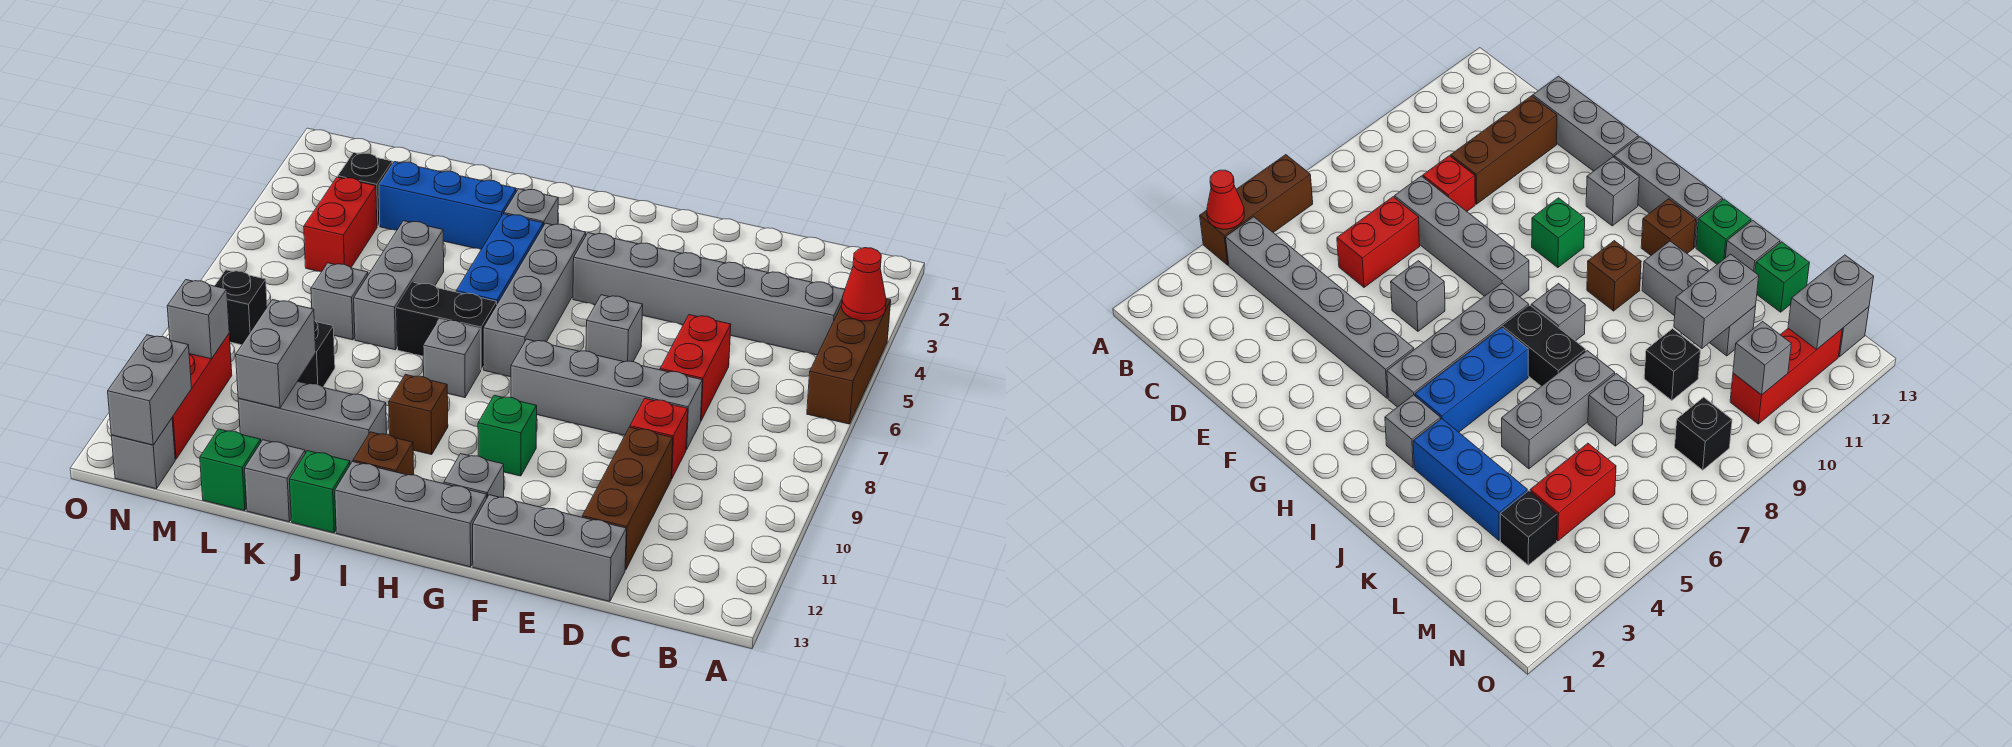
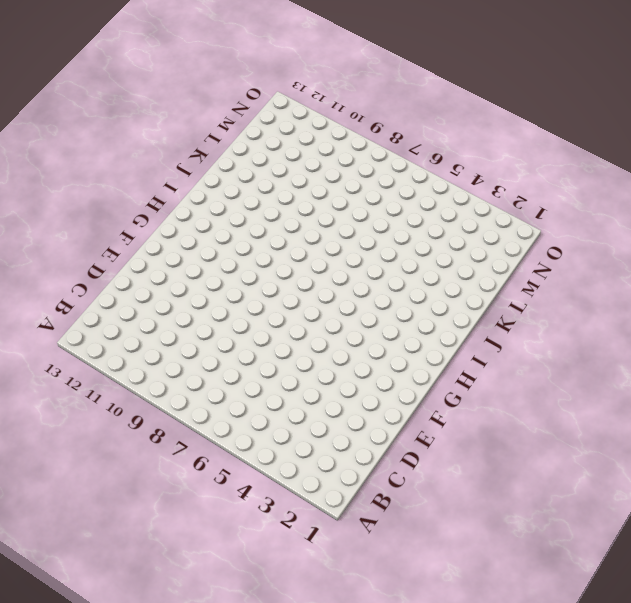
none -> brown brick A4:A6 level 1
none -> grey brick B4:G4 level 1
none -> red brick D6:D7 level 1
none -> grey brick D8:G8 level 1

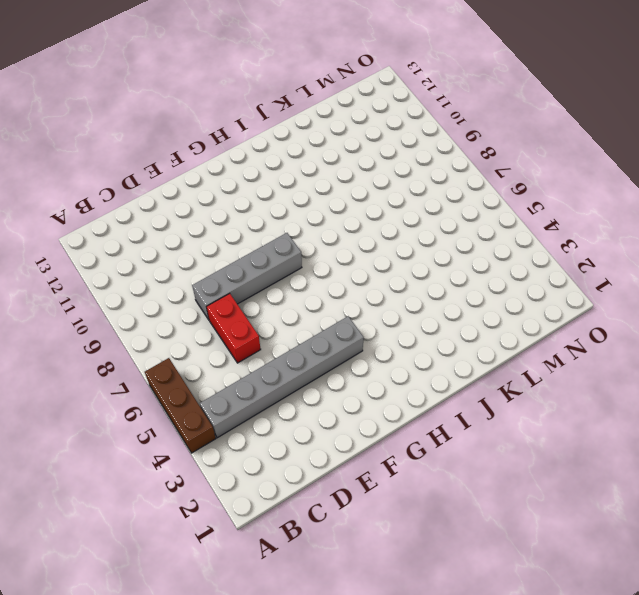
none -> red brick D9 level 1
none -> brown brick D10:D12 level 1
none -> grey brick D13:F13 level 1
none -> grey brick F6 level 1

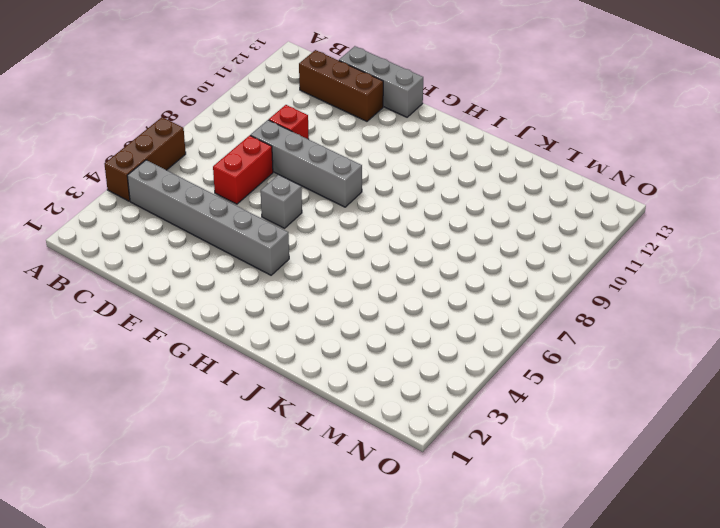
brown brick C12:E12 level 1 -> brown brick D10:D12 level 1
none -> green brick G10 level 1
none -> grey brick G12 level 1
none -> grey brick G13:I13 level 1
none -> grey brick H4:H7 level 1

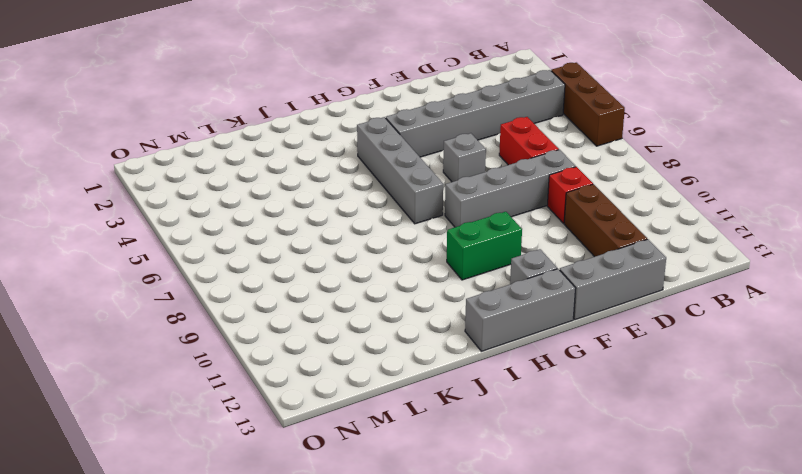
green brick G10:H10 level 1 -> green brick G10 level 1
none -> grey brick I3 level 1
none -> blue brick I4:I6 level 1
none -> black brick I7:J7 level 1
none -> grey brick I8 level 1

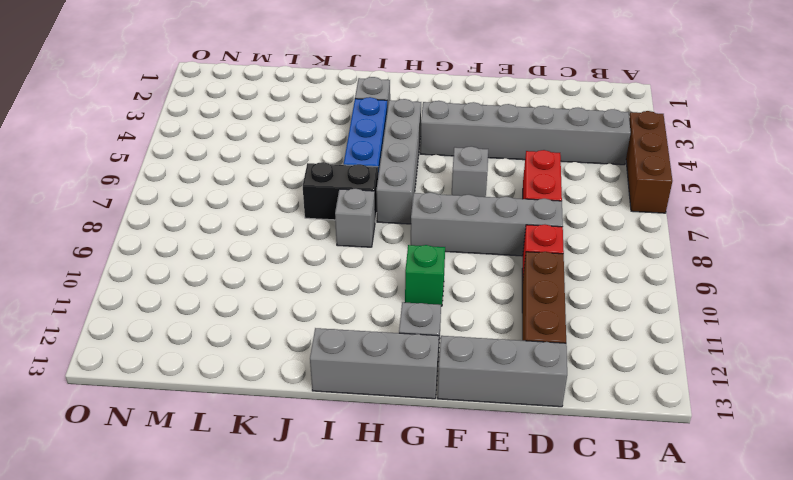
none -> brown brick I10 level 1
none -> brown brick I12 level 1
none -> blue brick J3:L3 level 1
none -> grey brick J11:L11 level 1

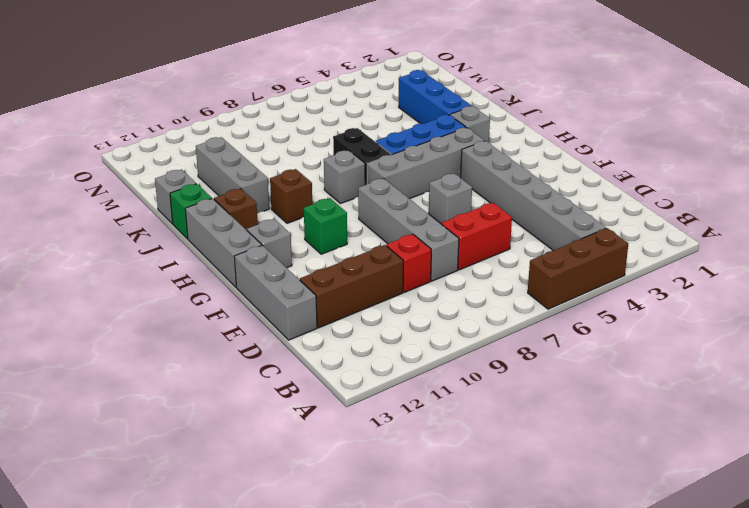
none -> grey brick K5:K7 level 1
none -> grey brick L7 level 1
none -> black brick L9 level 1
none -> green brick L13 level 1

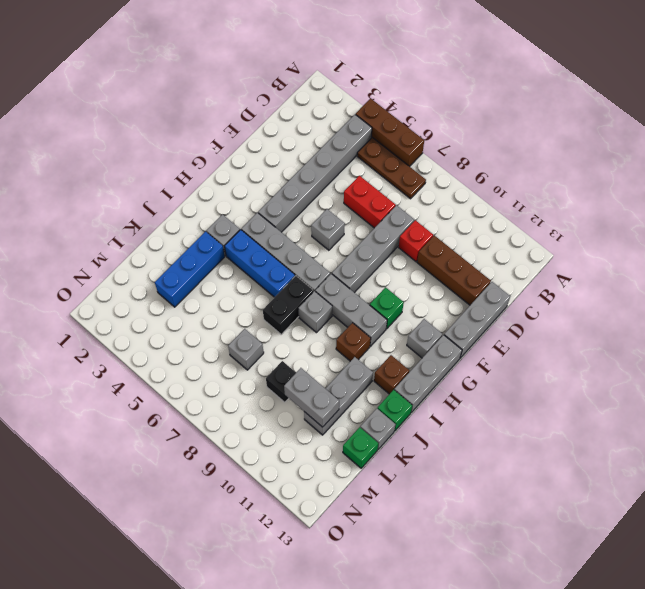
brown plate B5:B7 level 1 -> none
grey brick H8:H10 level 1 -> grey brick K5:K7 level 1
none -> black brick M3 level 1
none -> red brick M4:M5 level 1
none -> black brick N8 level 1
none -> red brick N10:N12 level 1

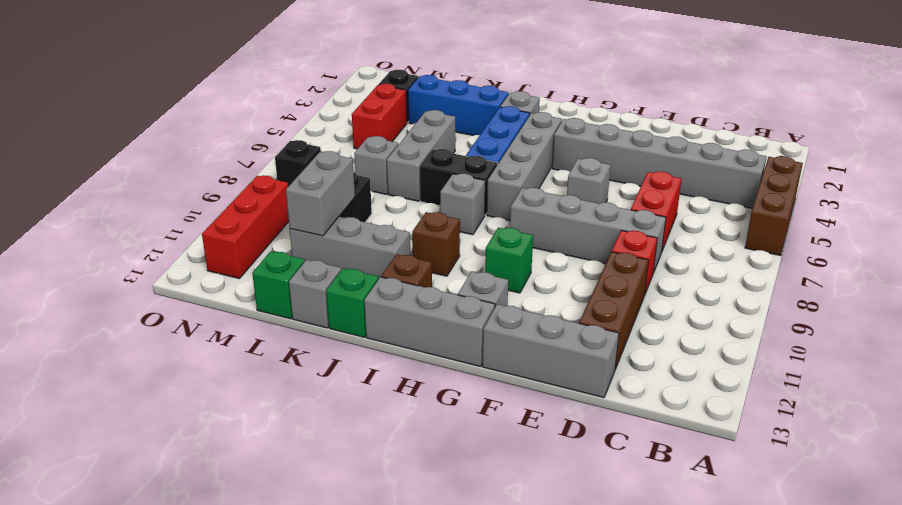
none -> grey brick N13 level 1
none -> red cone A4 level 2
none -> grey brick N10 level 2
none -> grey brick N12:N13 level 2

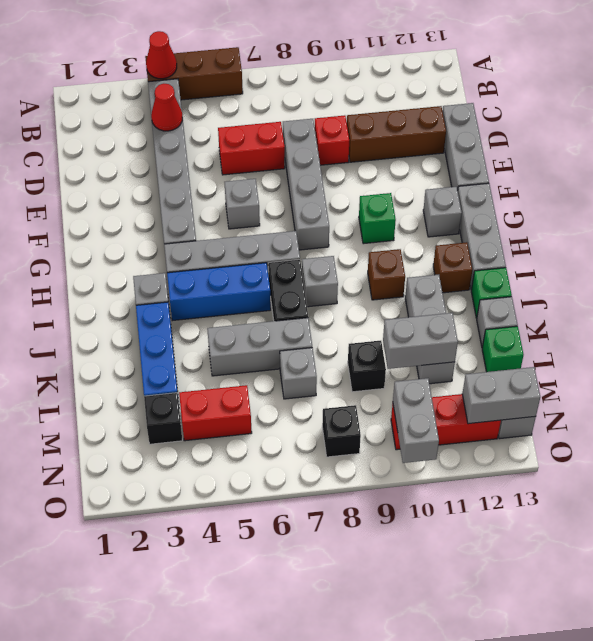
red cone C4 level 2 -> none
grey brick N10:O10 level 2 -> grey brick N10 level 2

